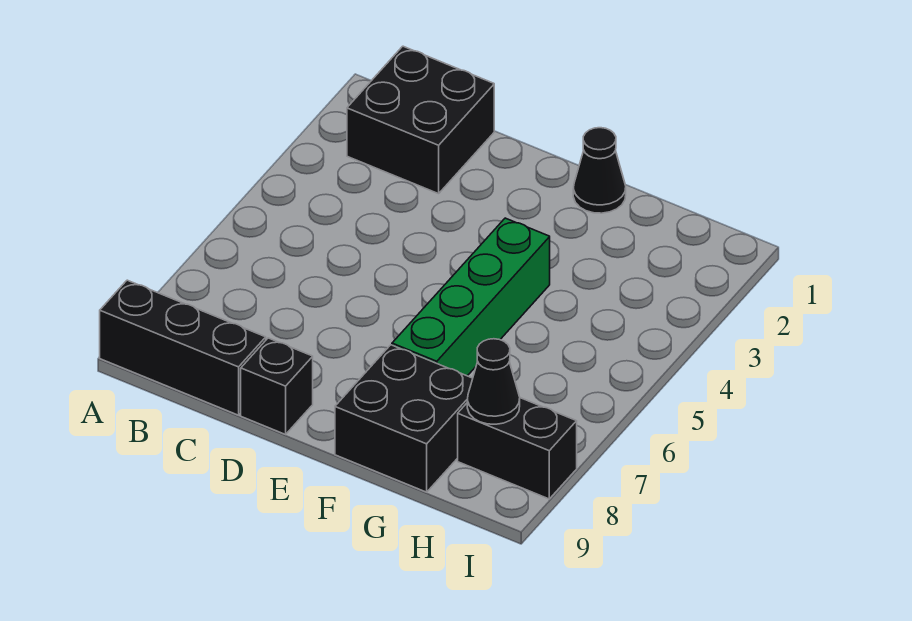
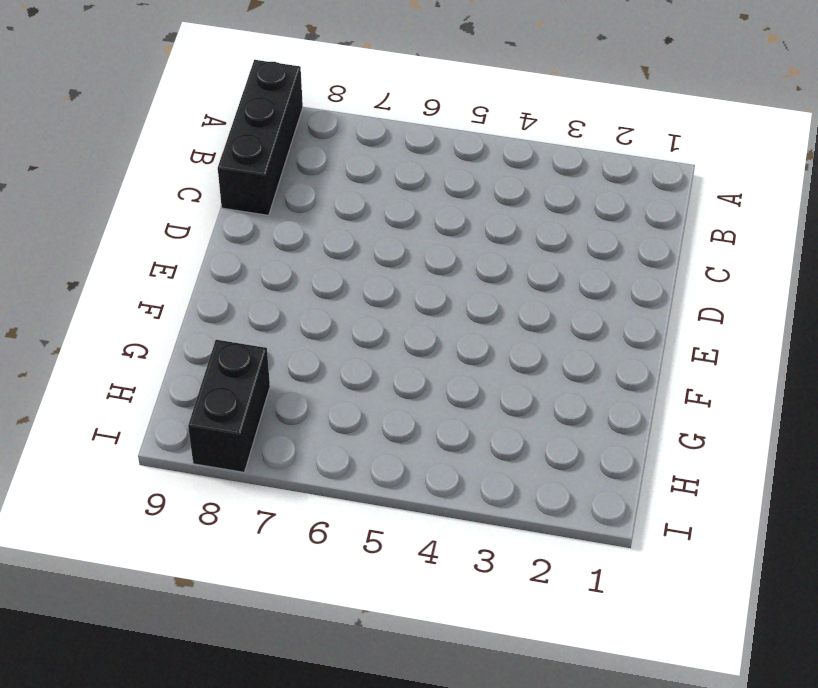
none -> black brick B1:C2 level 1
none -> black brick D9 level 1

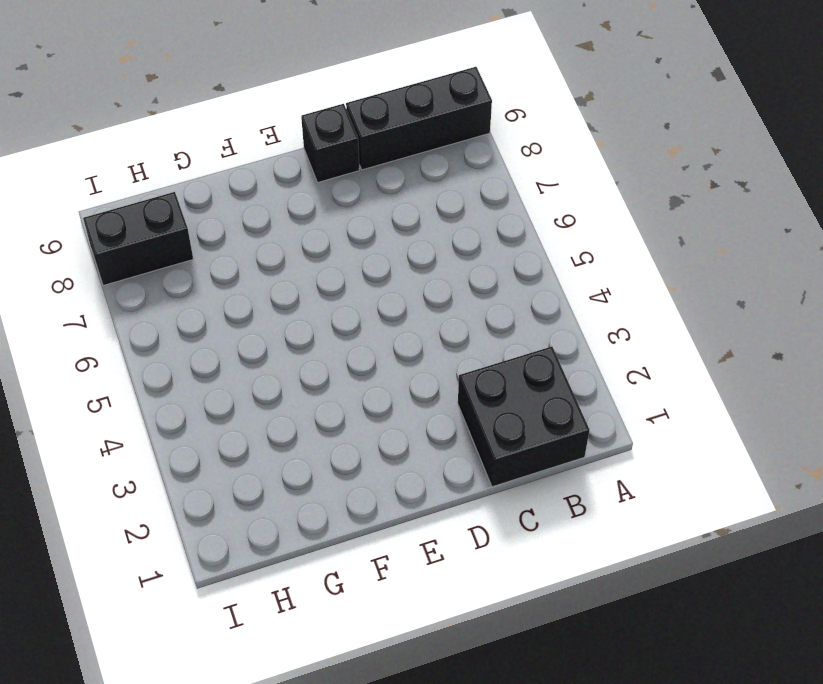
none -> black cone F1 level 1
none -> green brick F4:F7 level 1

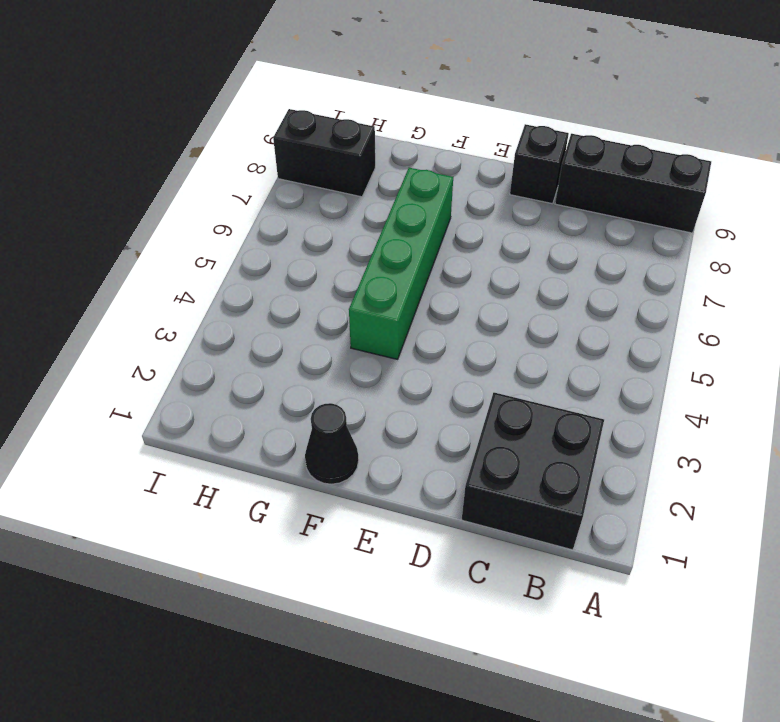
none -> black brick F8:G9 level 1
none -> black cone H8 level 2

